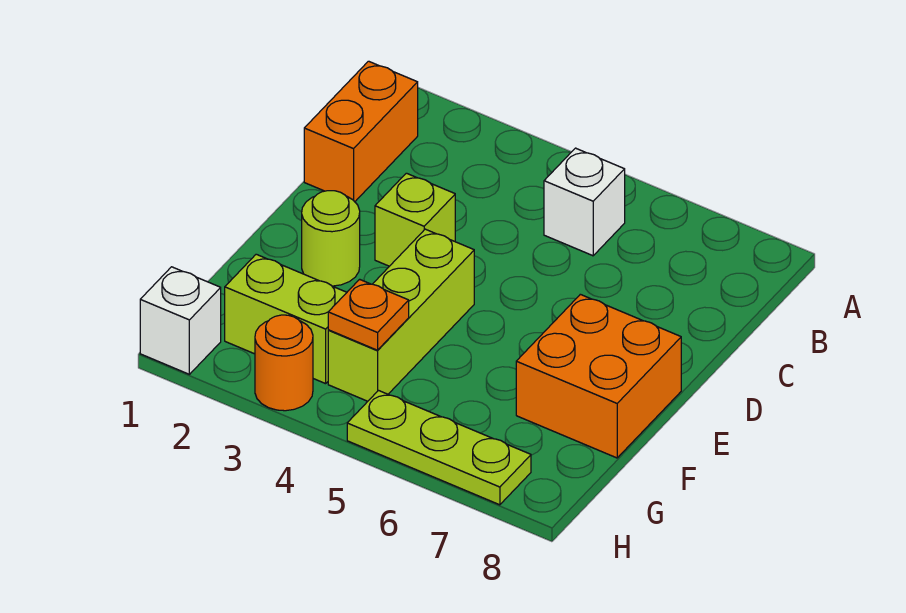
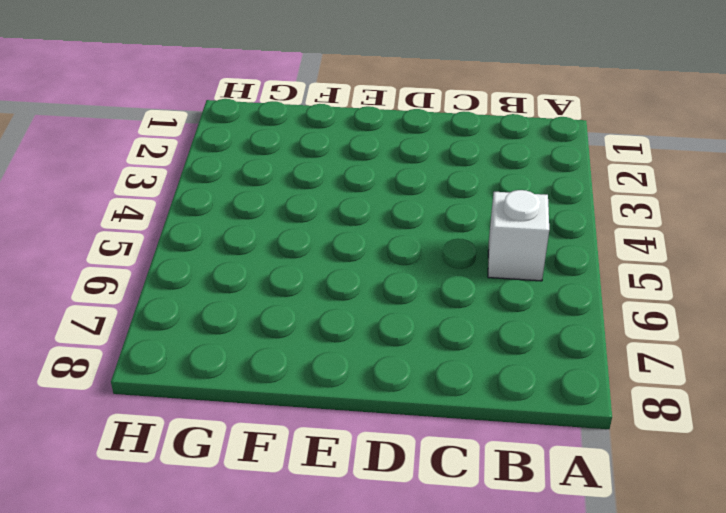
none -> orange brick B1:C1 level 1
none -> lime brick D3 level 1

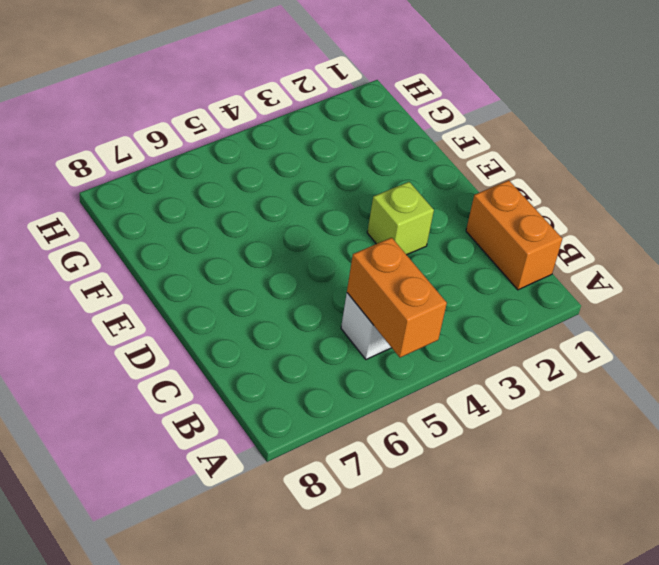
orange brick A5:B5 level 2 -> none
none -> lime round brick E2 level 1
none -> lime brick E4:G4 level 1

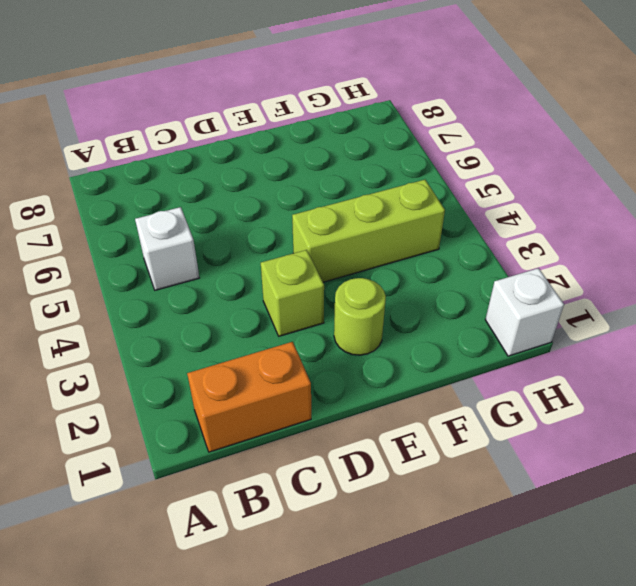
none -> orange brick E7:F8 level 1
none -> lime brick G2:G3 level 1

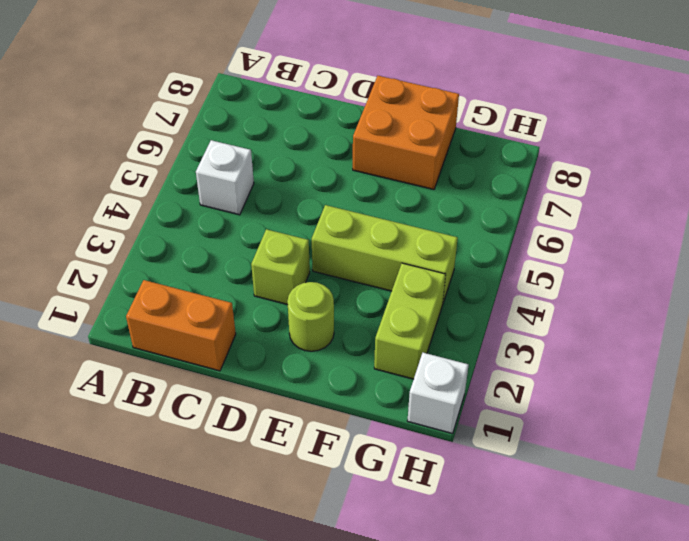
none -> orange round brick H3 level 1
none -> lime plate H5:H7 level 1

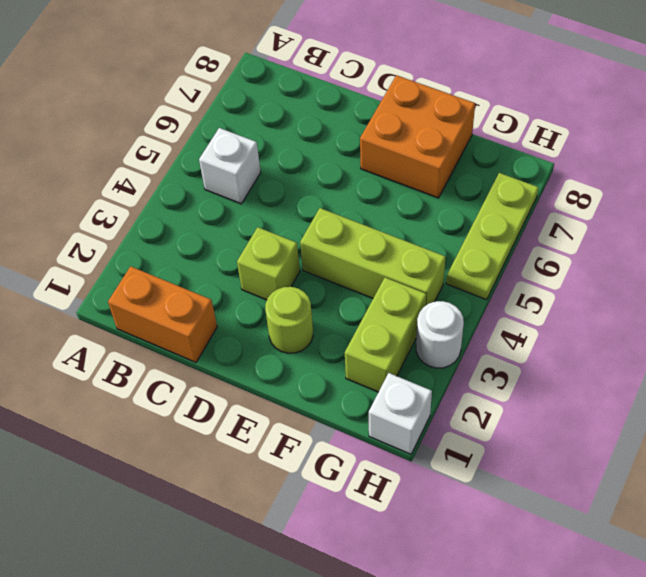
white round brick H3 level 1 -> orange round brick H3 level 1
none -> orange plate G4 level 2

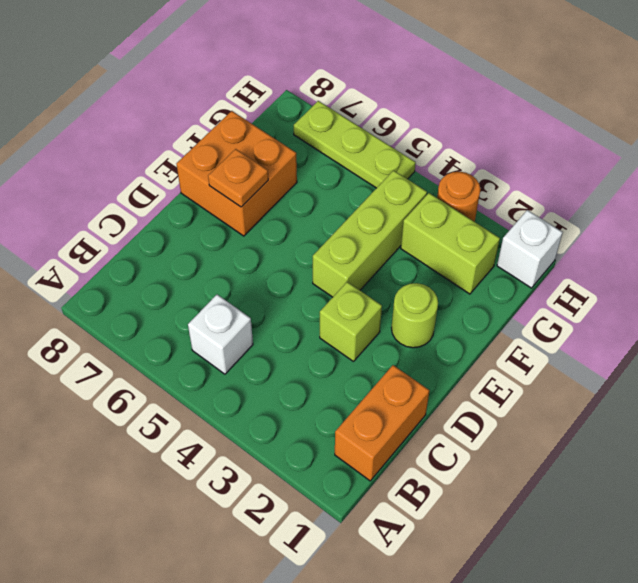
orange plate E7 level 2 -> orange plate G4 level 2

